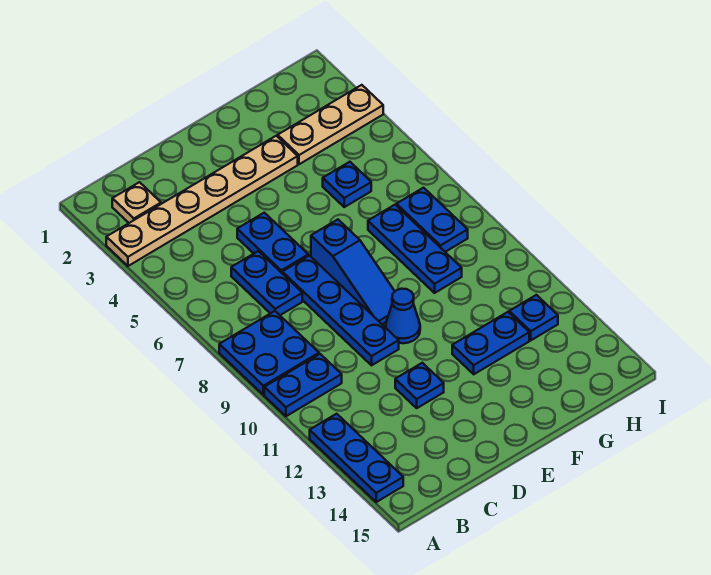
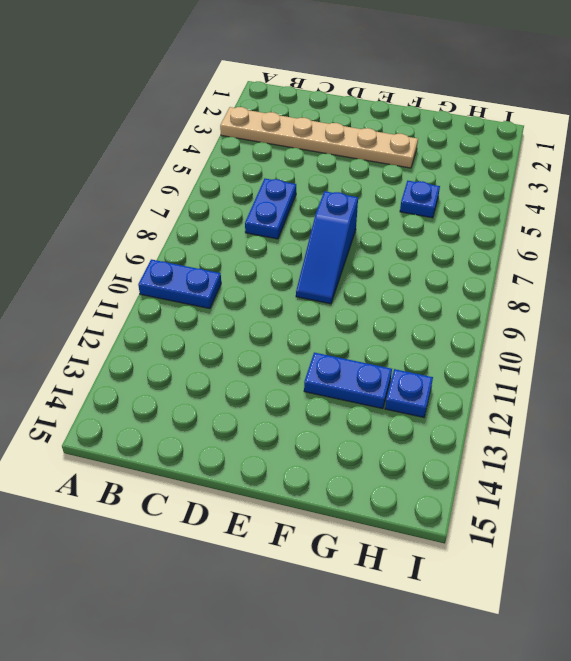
none -> blue plate A8:B9 level 1
none -> blue plate A12:A14 level 1
none -> tan plate B2 level 1

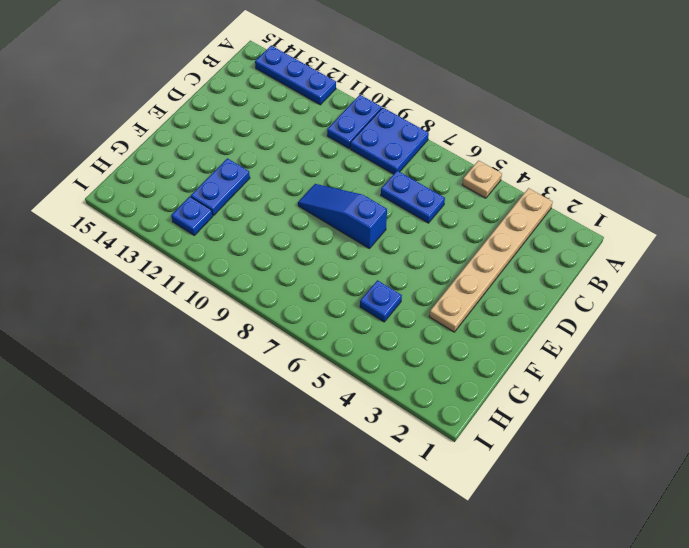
tan plate A5 level 1 -> tan plate B2 level 1
none -> blue plate D5:D6 level 1
none -> blue plate D7:D10 level 1
none -> blue plate D12 level 1

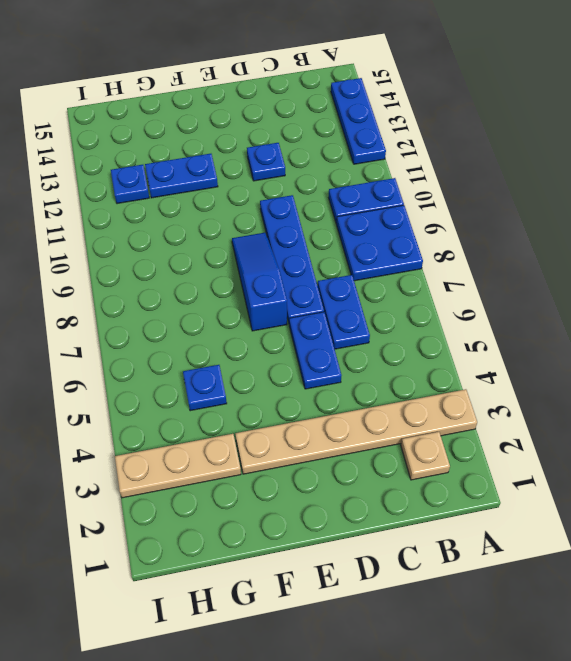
none -> blue cone E10 level 1
none -> blue plate G7:G9 level 1
none -> blue plate H7:H8 level 1

